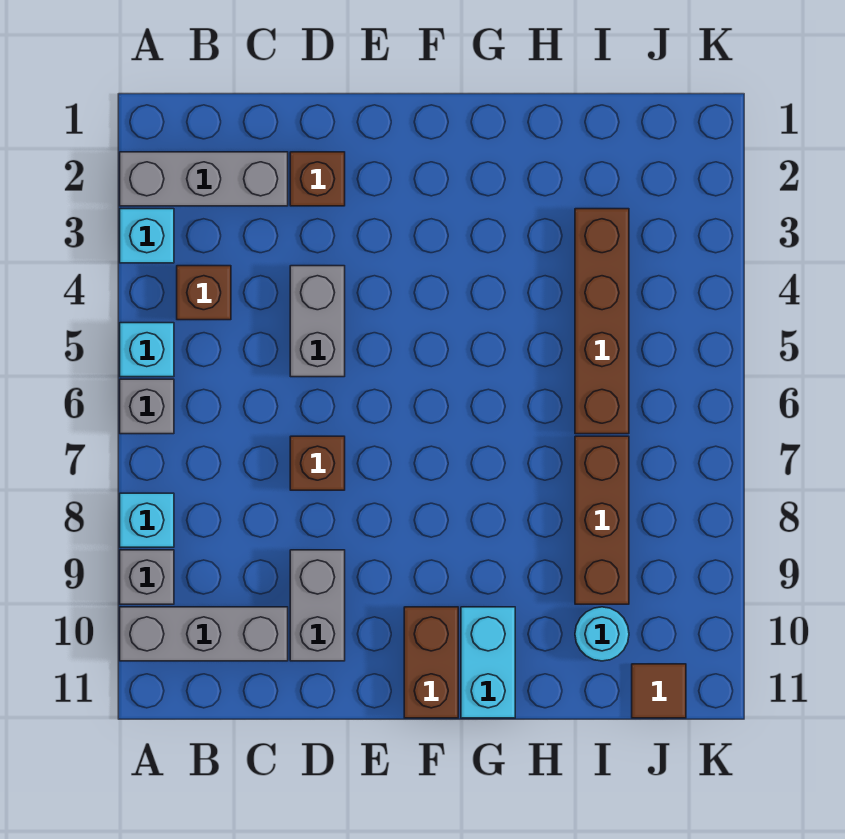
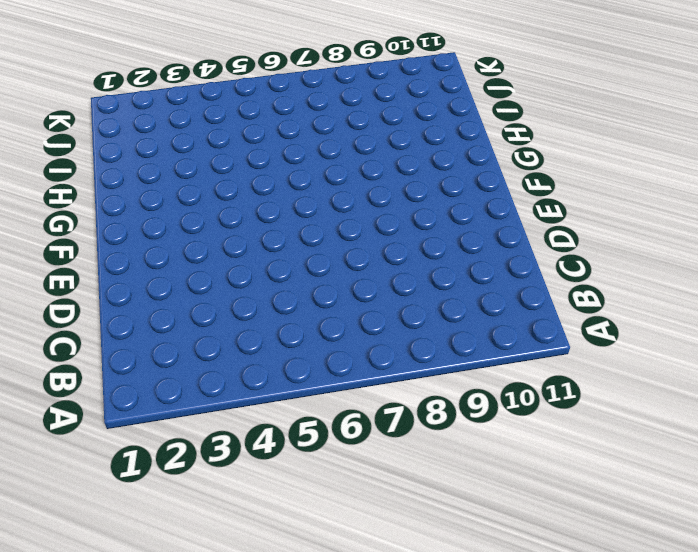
none -> grey brick A2:C2 level 1
none -> cyan brick A3 level 1
none -> cyan brick A5 level 1

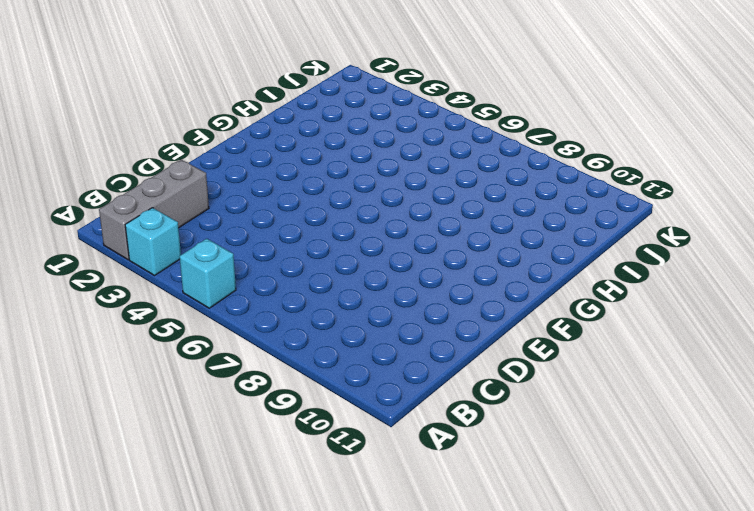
none -> grey brick A6 level 1
none -> cyan brick A8 level 1
none -> grey brick A9 level 1

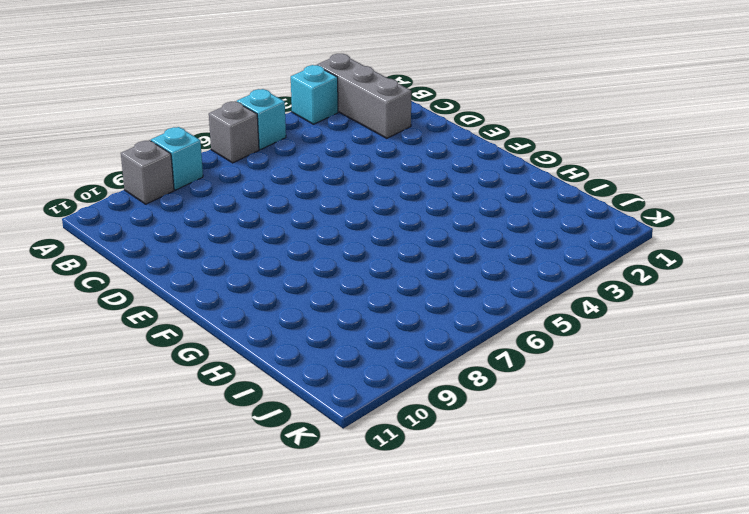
none -> grey brick A10:C10 level 1
none -> brown brick B4 level 1
none -> brown brick D2 level 1

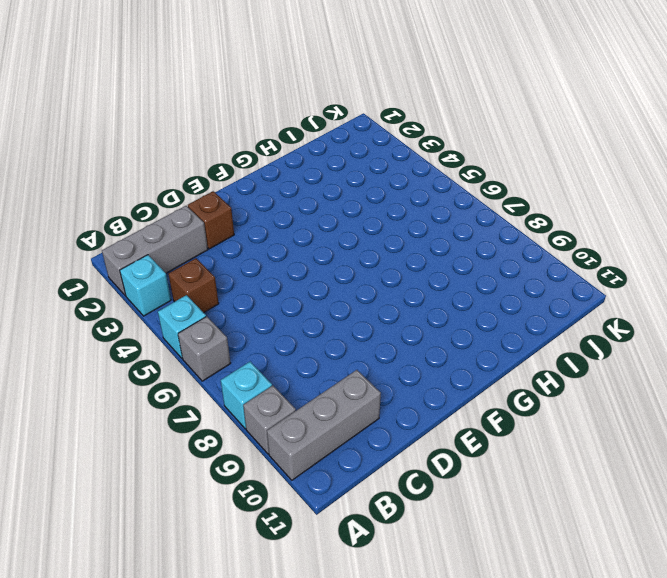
none -> grey brick D4:D5 level 1
none -> brown brick D7 level 1
none -> grey brick D9:D10 level 1

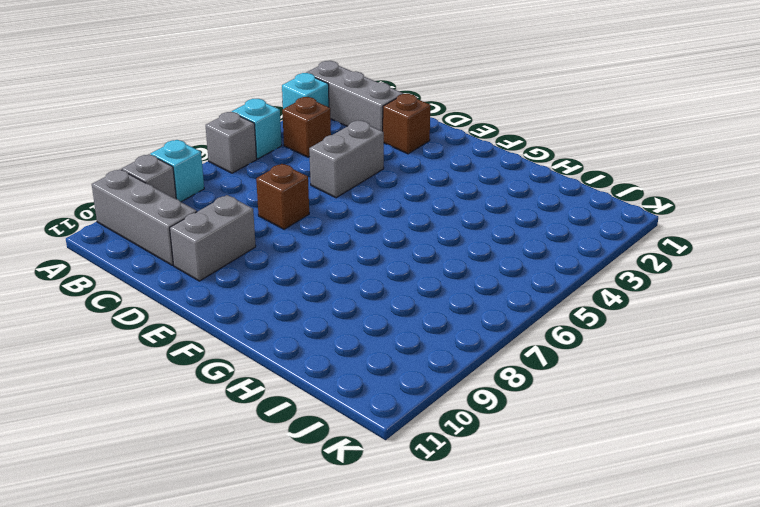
none -> brown brick F10:F11 level 1
none -> cyan brick G10:G11 level 1
none -> brown brick I3:I6 level 1

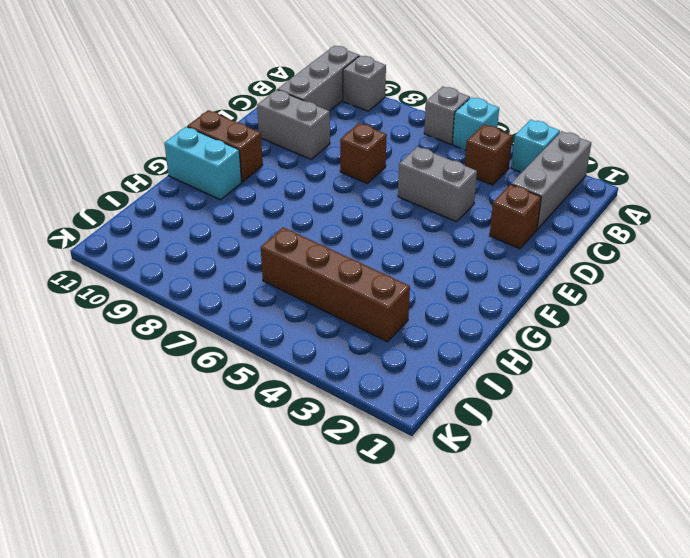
none -> cyan brick A8 level 1
none -> brown brick I7:I9 level 1
none -> cyan round brick I10 level 1

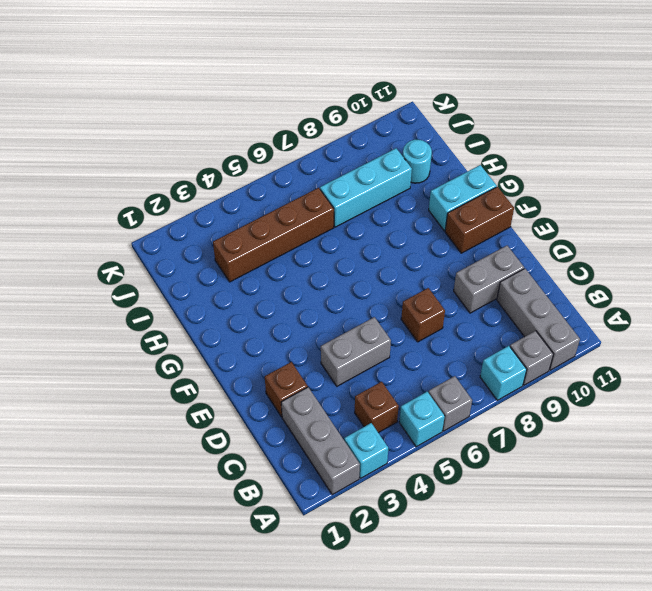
cyan brick I7:I9 level 1 -> brown brick I7:I9 level 1
none -> brown tile J11 level 1

